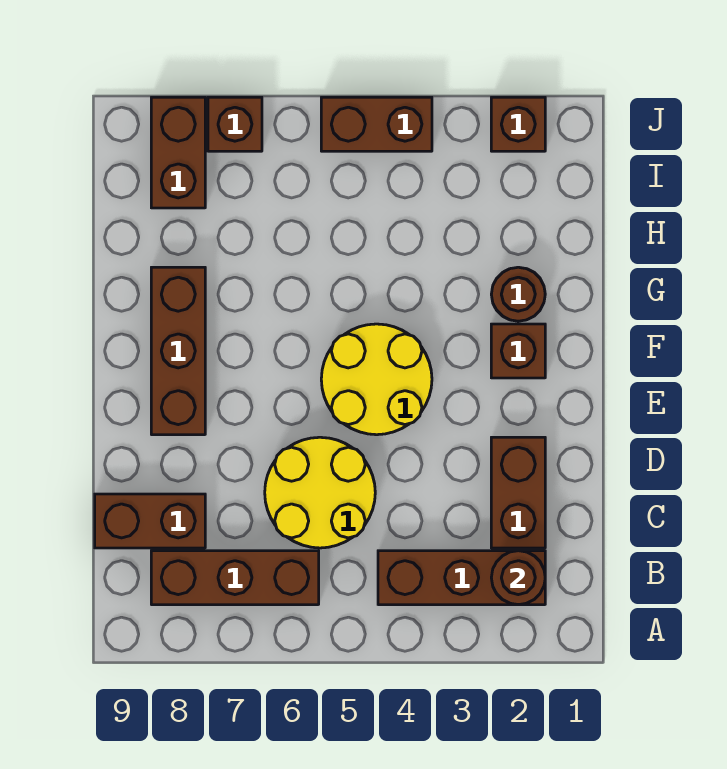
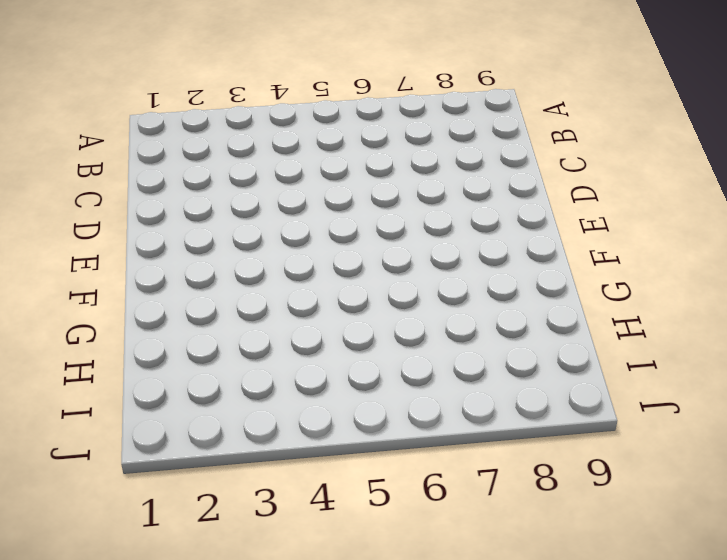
none -> brown brick B2:B4 level 1
none -> brown brick B6:B8 level 1
none -> brown brick C2:D2 level 1

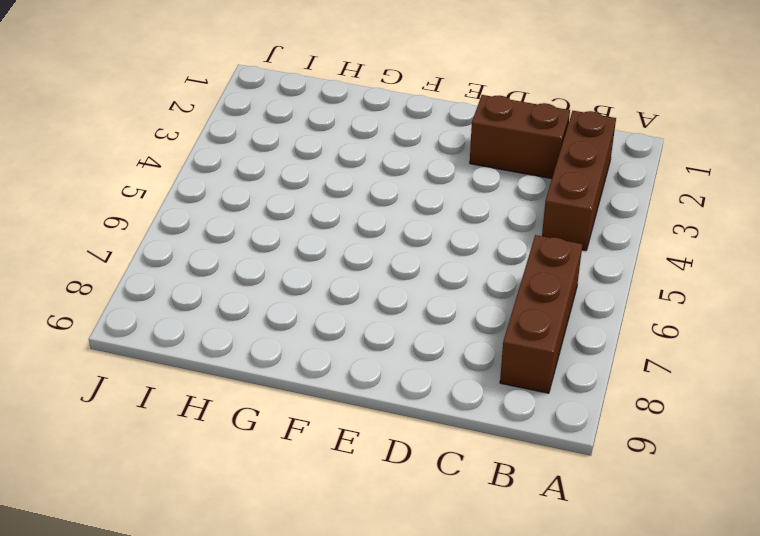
none -> yellow round brick C5:D6 level 1
none -> brown brick C8:C9 level 1
none -> yellow round brick E4:F5 level 1

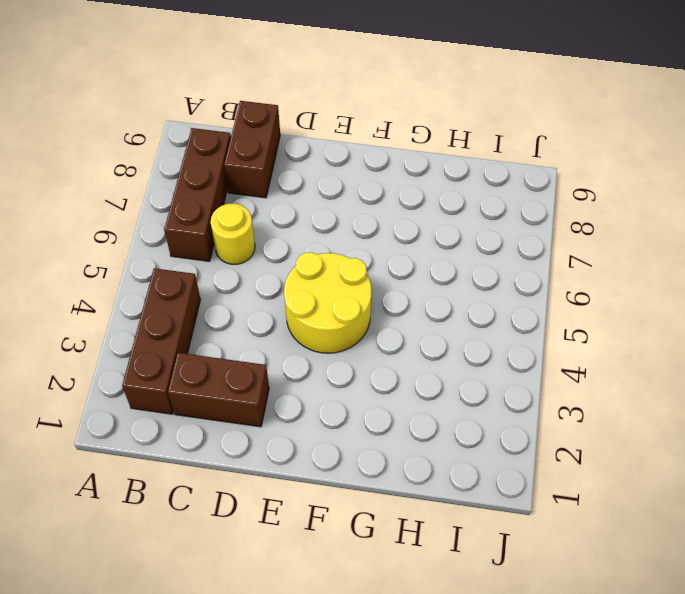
yellow round brick C6 level 1 -> yellow round brick C5:D6 level 1
none -> brown brick E8:G8 level 1
none -> brown brick F2 level 1
none -> brown round brick G2 level 1

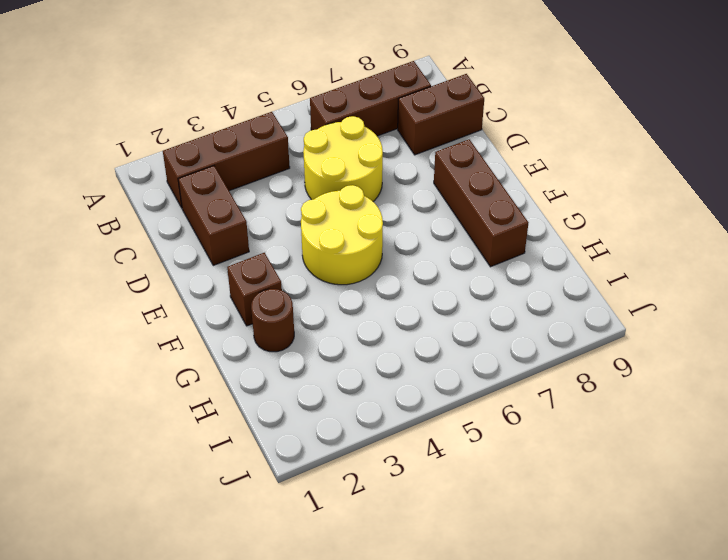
none -> brown brick I8:J8 level 1
none -> brown brick J2 level 1
none -> brown brick J4:J5 level 1

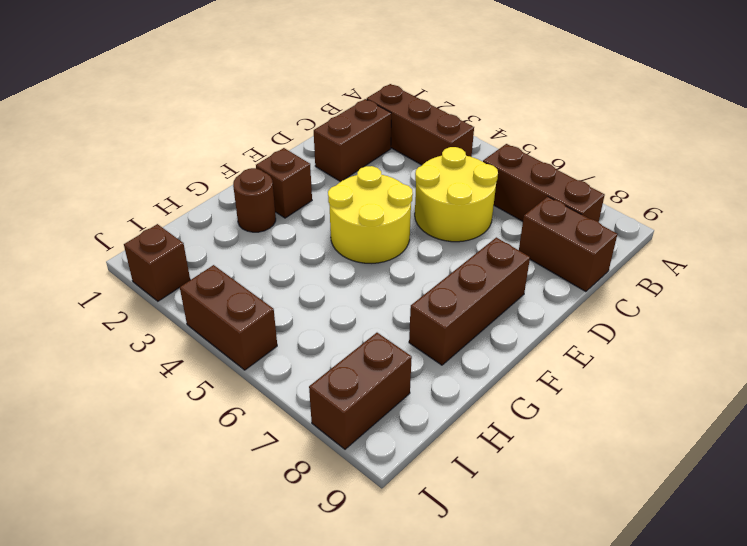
none -> brown brick J7 level 1
none -> brown round brick B2 level 2

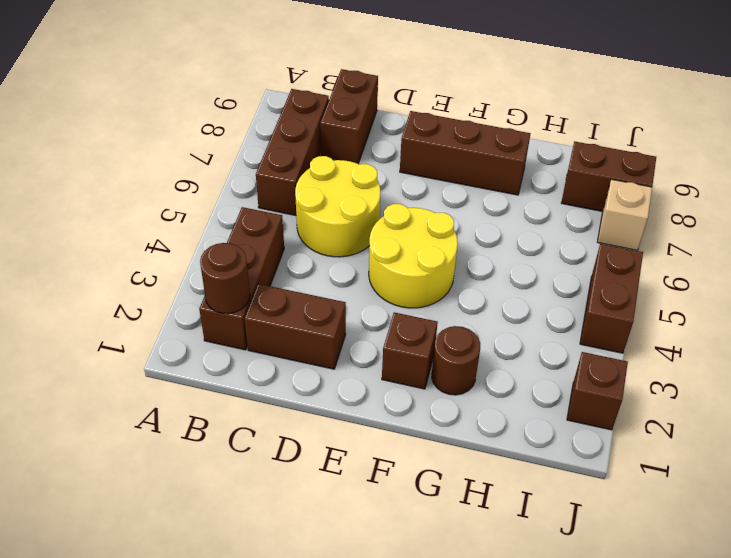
tan brick J7 level 1 -> brown brick J7 level 1

